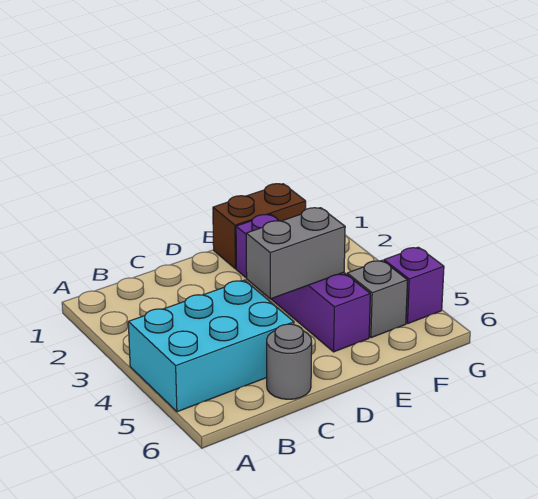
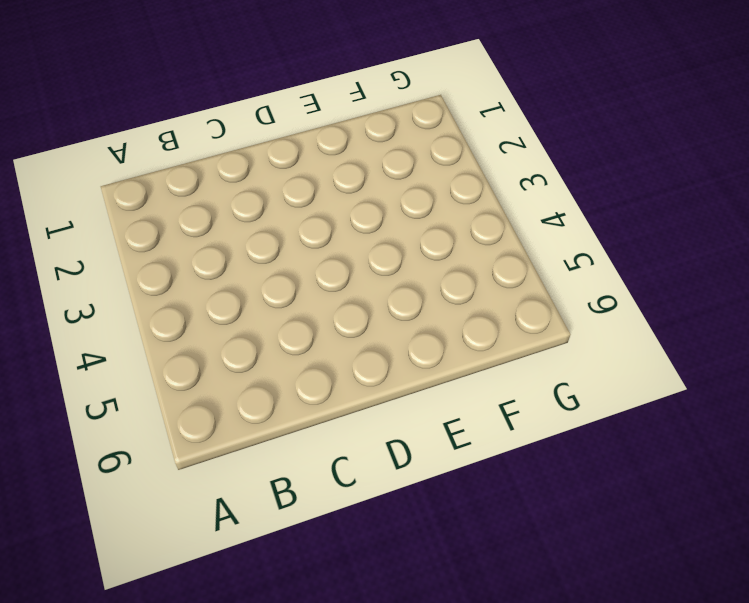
none -> cyan brick A4:C5 level 1
none -> grey round brick C6 level 1

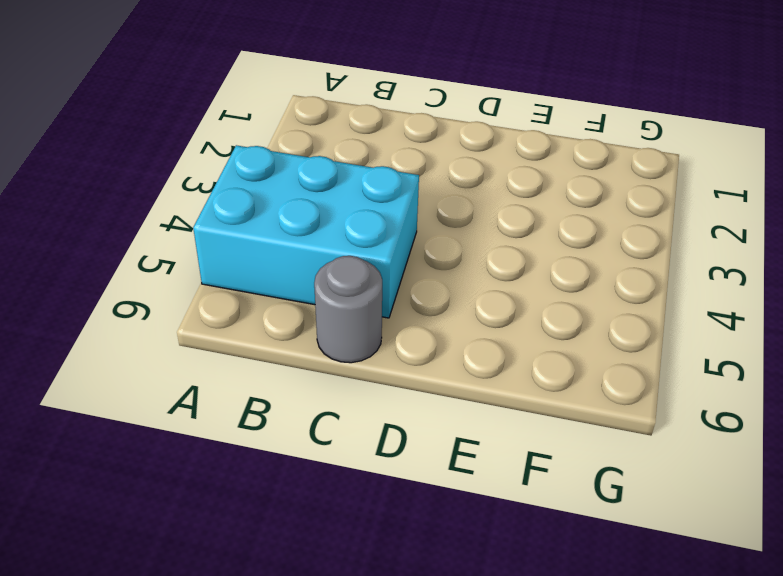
none -> brown brick E1:F1 level 1
none -> purple brick E2:E5 level 1

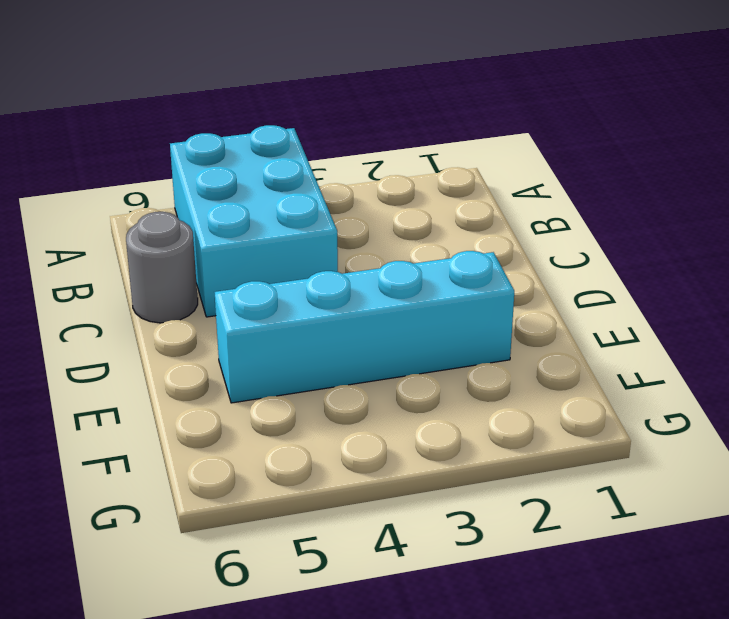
cyan brick E2:E5 level 1 -> purple brick E2:E5 level 1
none -> brown brick E1:F1 level 1
none -> grey brick F5 level 1

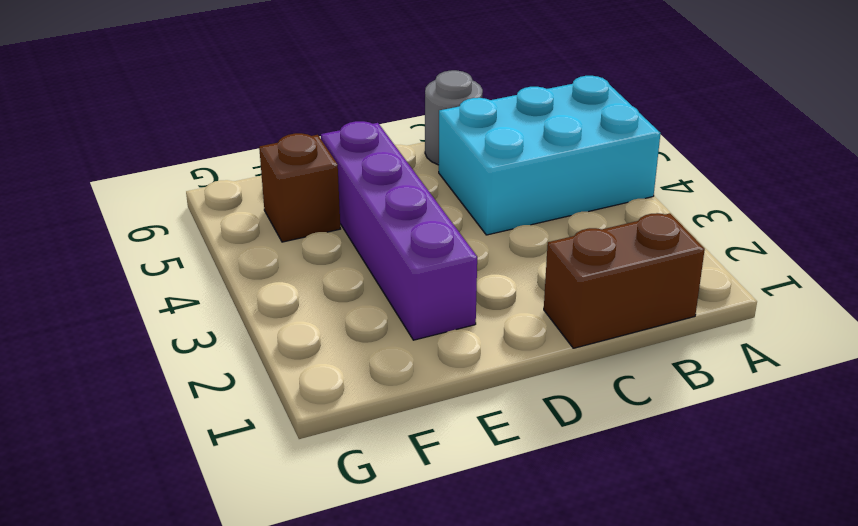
brown brick B1:C1 level 1 -> brown brick E1:F1 level 1
brown brick F5 level 1 -> grey brick F5 level 1
none -> purple brick G5 level 1
none -> grey brick D4:E4 level 2

